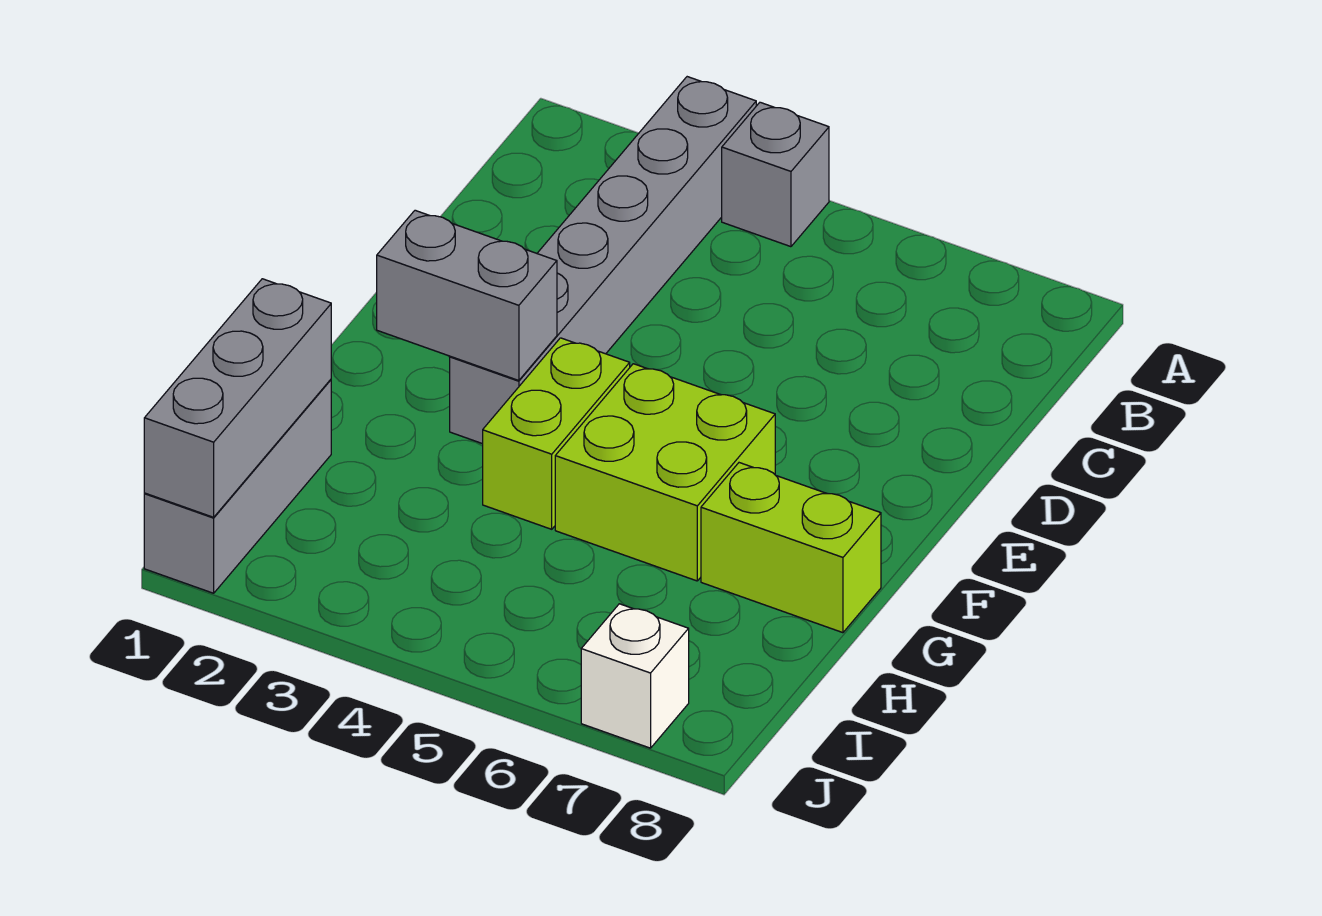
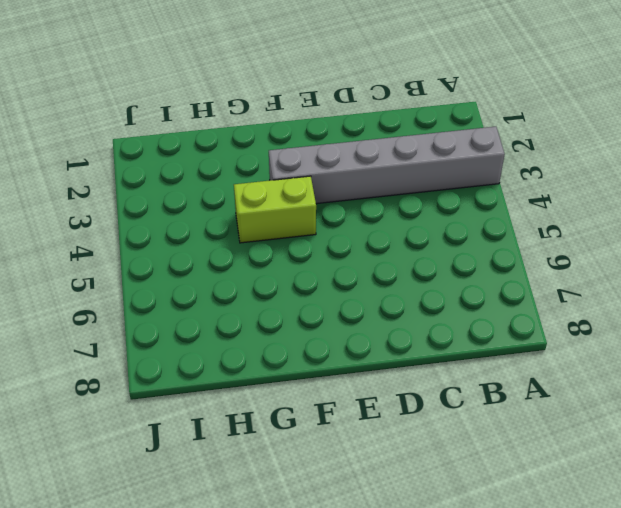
none -> grey brick A4 level 1
none -> lime brick F5:G6 level 1

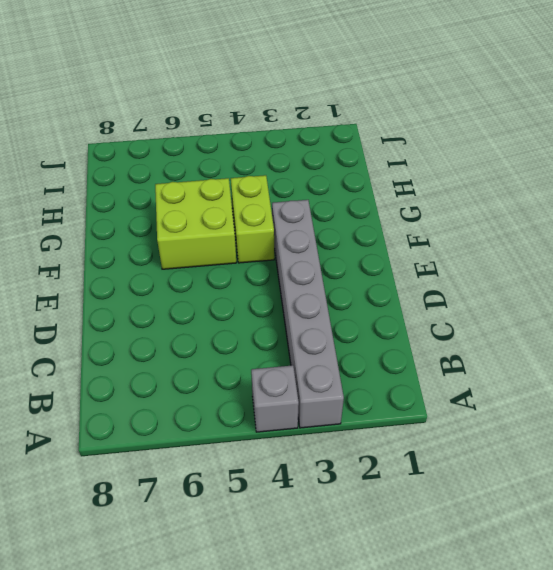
none -> lime brick G7:G8 level 1
none -> grey brick H1:J1 level 1

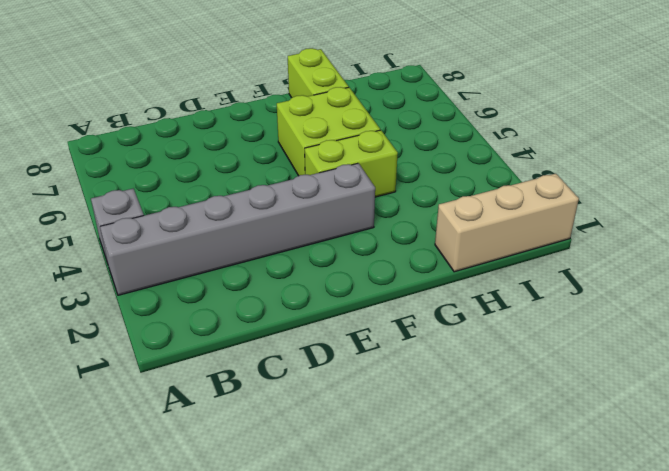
tan brick H1:J1 level 1 -> grey brick H1:J1 level 1
none -> white brick J7 level 1
none -> grey brick F2:F3 level 2

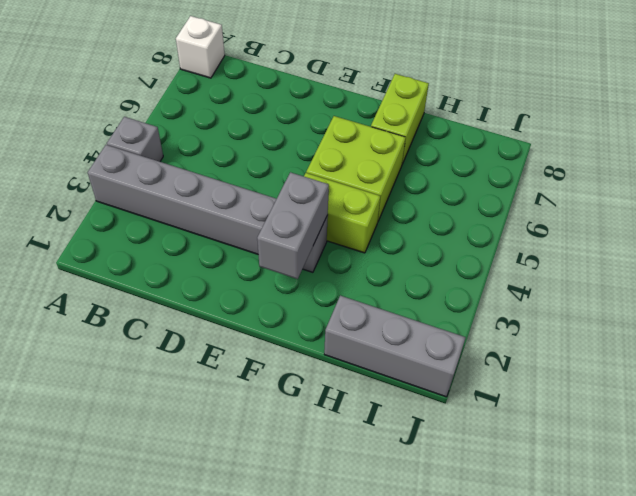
white brick A8 level 1 -> white brick J7 level 1
none -> grey brick H1:J1 level 2

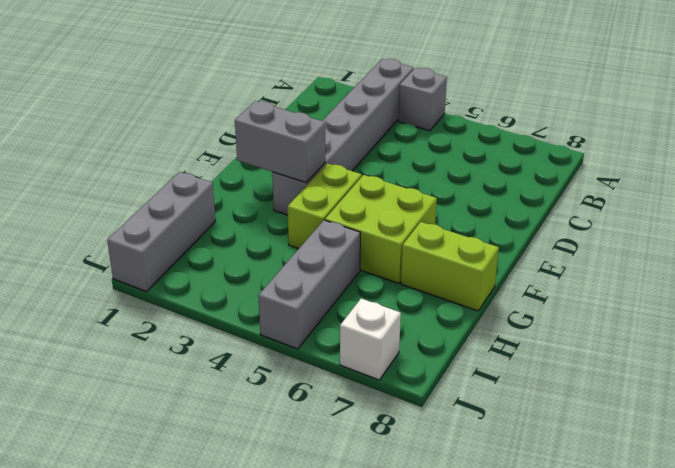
grey brick H5:J5 level 1 -> grey brick H1:J1 level 2

